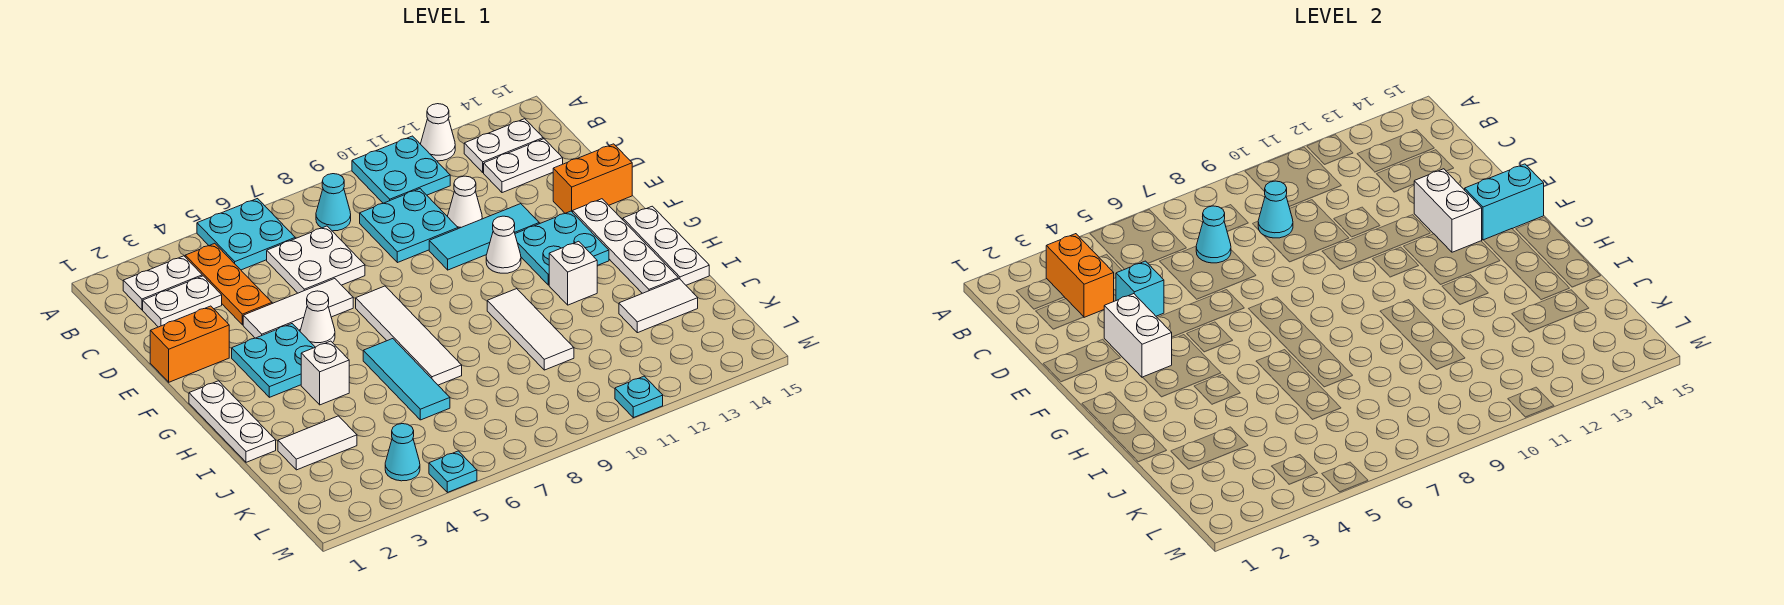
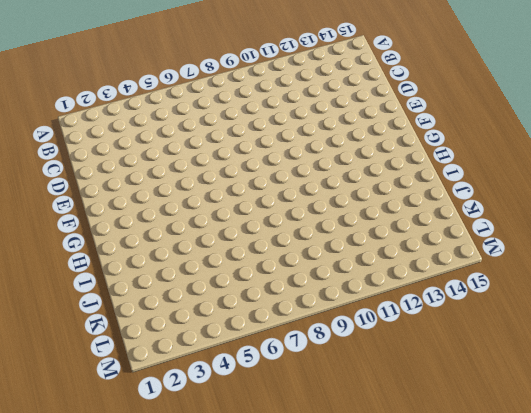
none -> cyan plate A5:B6 level 1
none -> cyan plate A10:B11 level 1
none -> white cone A12 level 1
none -> white plate B2:B3 level 1

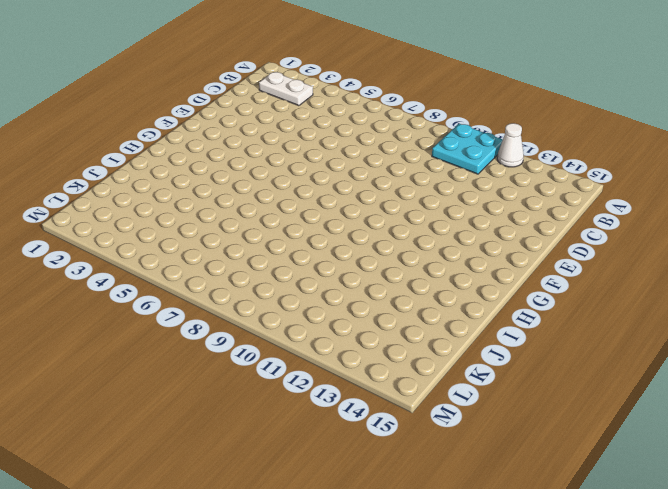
none -> cyan plate A5:B6 level 1
none -> orange plate B4:D4 level 1
none -> cyan cone B8 level 1
none -> white plate B13:B14 level 1

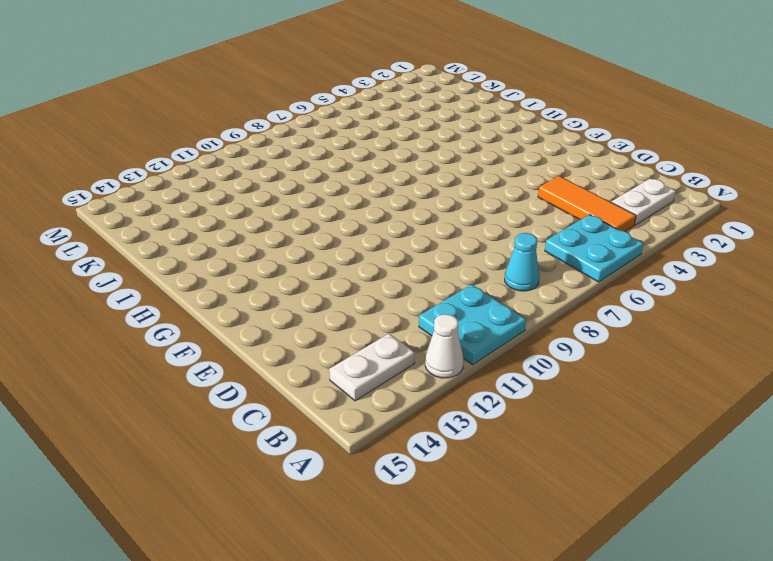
orange tile B4:D4 level 1 -> orange plate B4:D4 level 1
none -> white plate C2:C3 level 1
none -> white plate C6:D7 level 1
none -> cyan plate C9:D10 level 1
none -> white plate C13:C14 level 1

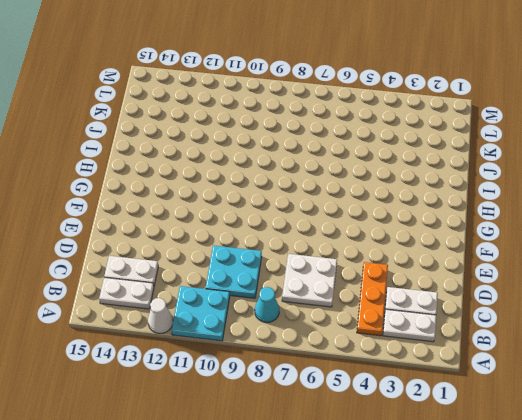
none -> cyan plate A5:B6 level 1
none -> white cone D11 level 1
none -> orange brick E1:E2 level 1
none -> white tile E4:E6 level 1

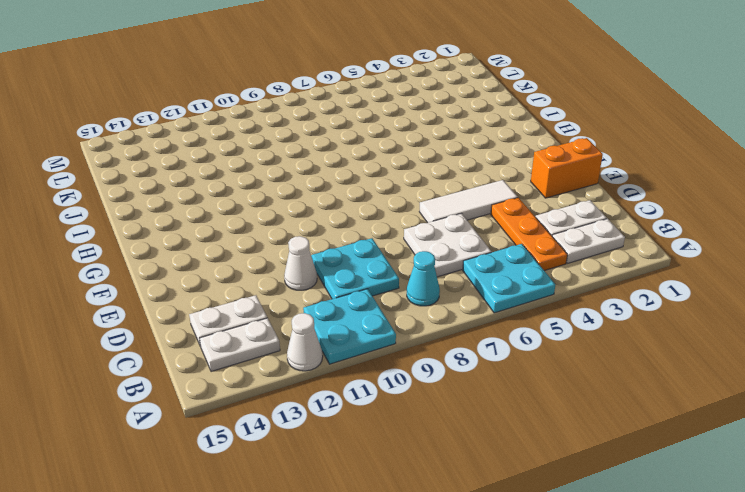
none -> cyan tile E10:E12 level 1
none -> orange brick E14:E15 level 1
none -> cyan plate F3:G4 level 1
none -> white cone F5 level 1

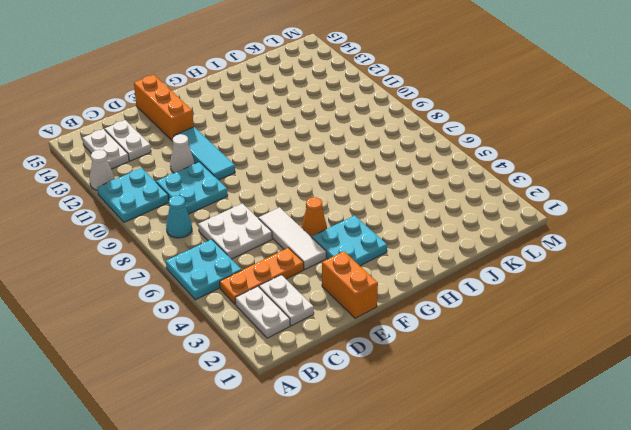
orange brick E13:E15 level 1 -> orange brick E14:E15 level 1
orange cone F5 level 1 -> white cone F5 level 1
none -> white tile F7:I7 level 1
none -> white cone F11 level 1
none -> cyan plate F12:G13 level 1
none -> white plate F14:I14 level 1

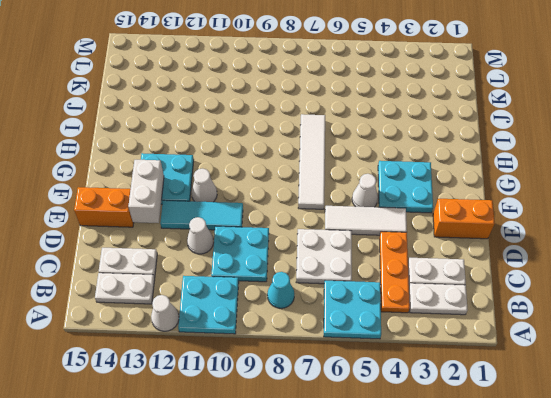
none -> white plate F14:I14 level 1
none -> white plate G1:I1 level 1
none -> white plate G15:I15 level 1
none -> white brick H4 level 1

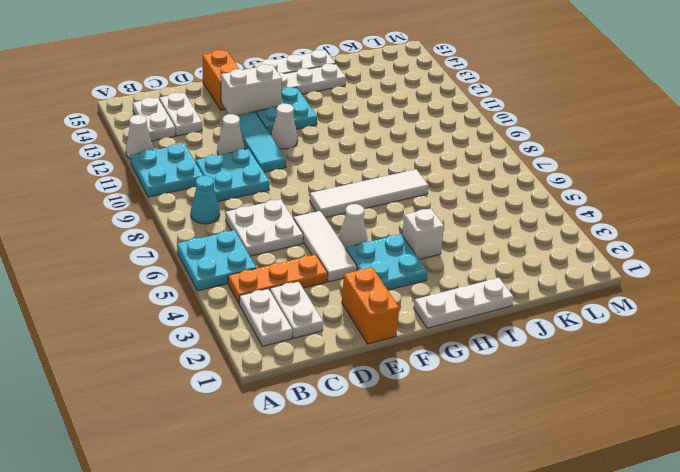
none -> cyan tile H6:J6 level 1
none -> white tile H10:J10 level 1
none -> white brick H12 level 1
none -> white tile J2:J3 level 1

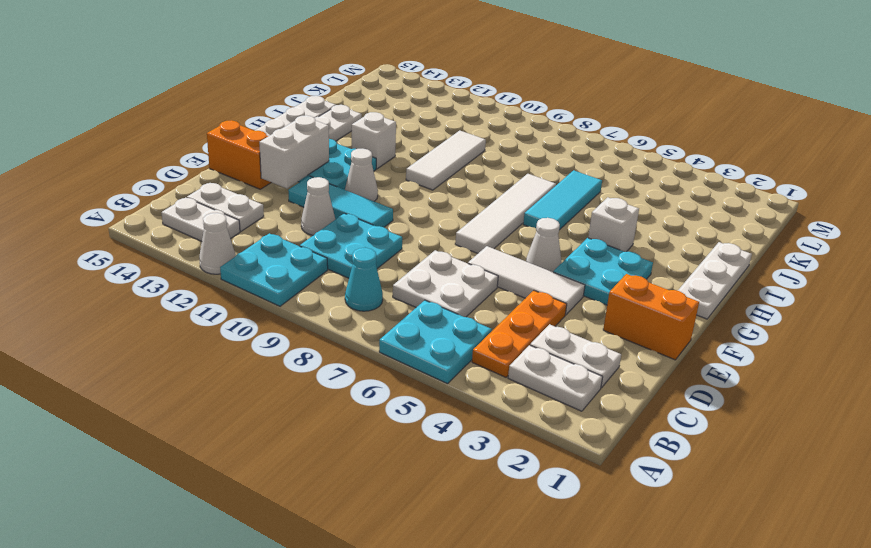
none -> white tile J2:J3 level 1
none -> white tile J13:J14 level 1
none -> cyan cone L4 level 1
none -> cyan plate M5 level 1

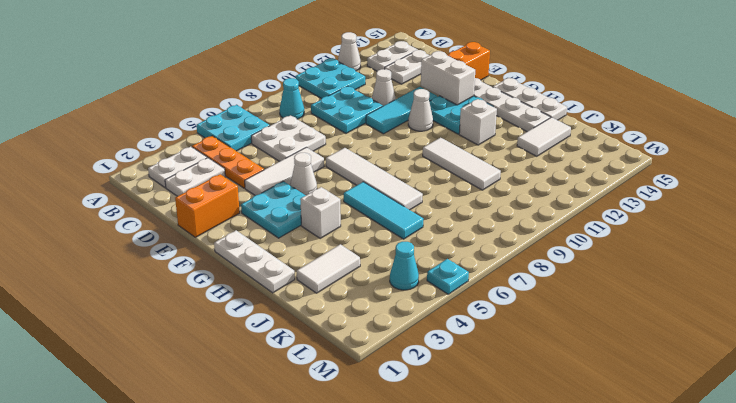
none -> cyan plate M11 level 1
none -> orange brick B3:C3 level 2
none -> cyan cone C7 level 2
none -> cyan cone C9 level 2

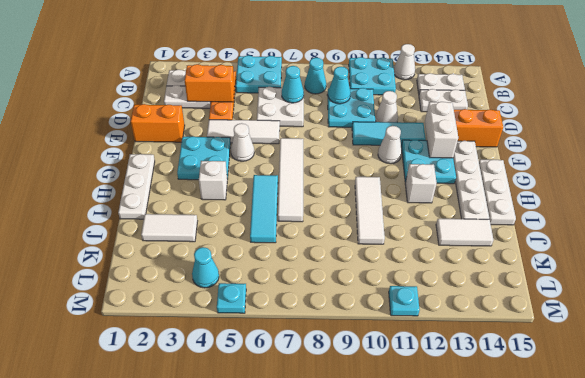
orange brick C3:C4 level 2 -> orange brick B3:C3 level 2
none -> cyan brick D4 level 2
none -> white brick E3:F3 level 2
none -> cyan brick F14:F15 level 2

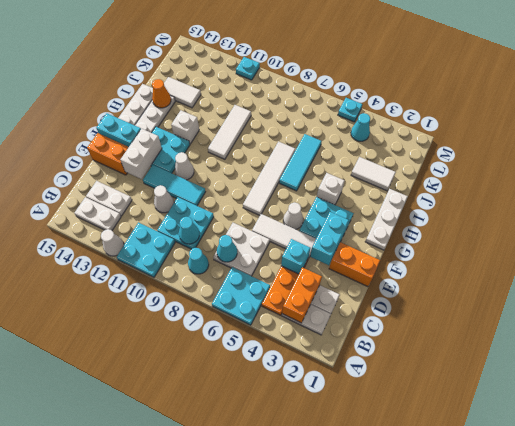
cyan brick E3:F3 level 2 -> white brick E3:F3 level 2
orange cone I14 level 2 -> none

